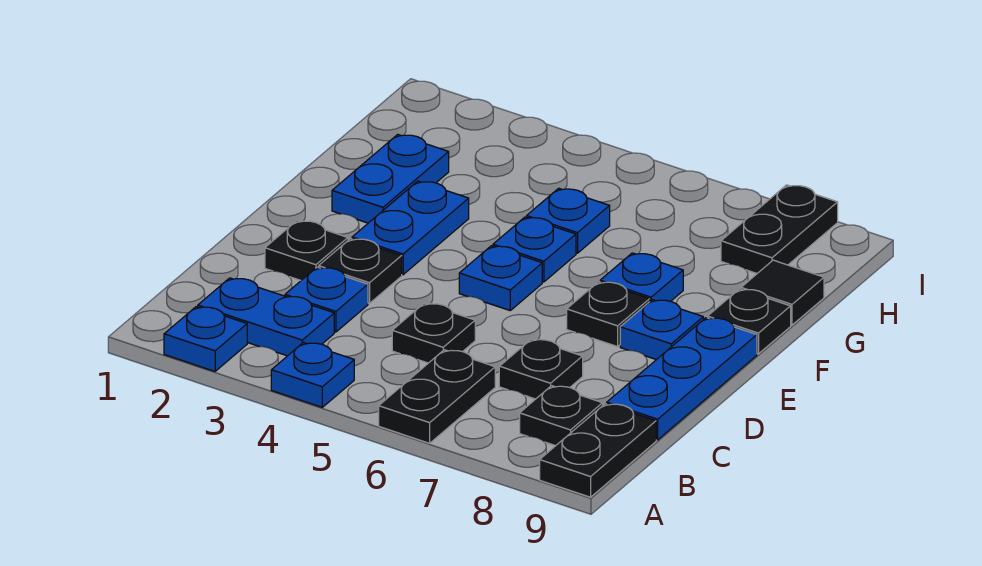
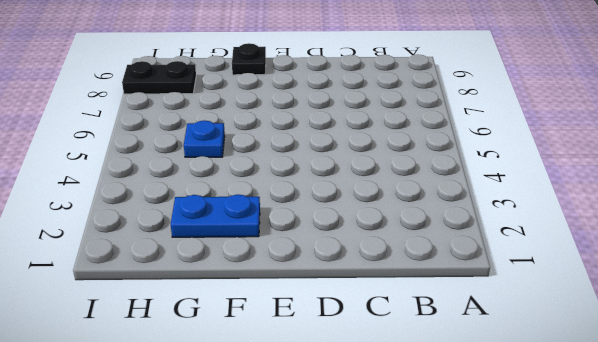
none -> blue plate A2 level 1
none -> blue plate A4 level 1
none -> black plate A6:B6 level 1

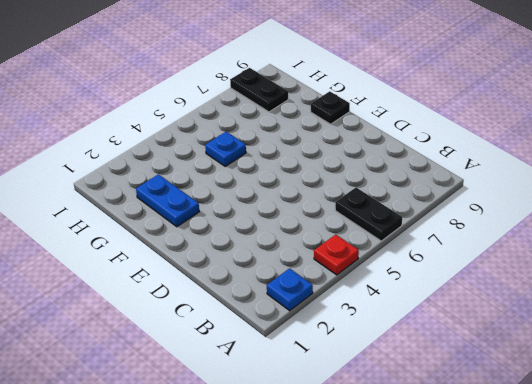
red plate A4 level 1 -> blue plate A4 level 1
none -> black plate A9:B9 level 1
none -> blue plate B2:B3 level 1
none -> black plate B8 level 1

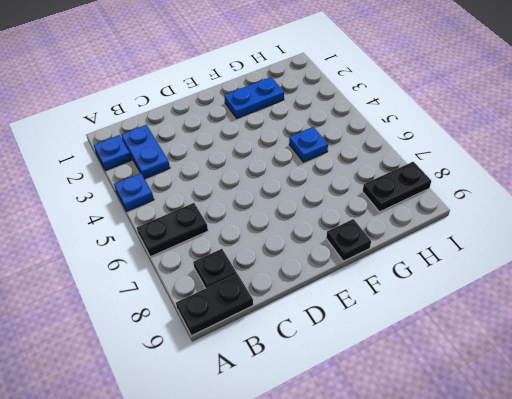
none -> blue plate C3 level 1
none -> black plate C5 level 1
none -> black plate C7 level 1

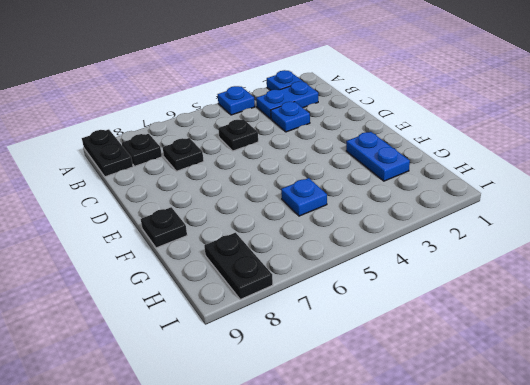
none -> black plate A6:B6 level 1
none -> blue plate C9:E9 level 1
none -> black plate D2 level 1

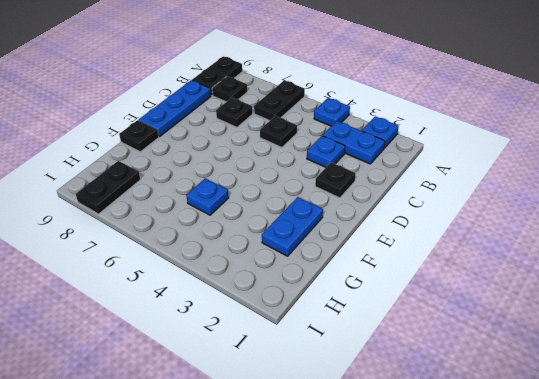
none -> black plate D3 level 1
none -> blue plate E3:F3 level 1
none -> blue plate E5 level 1

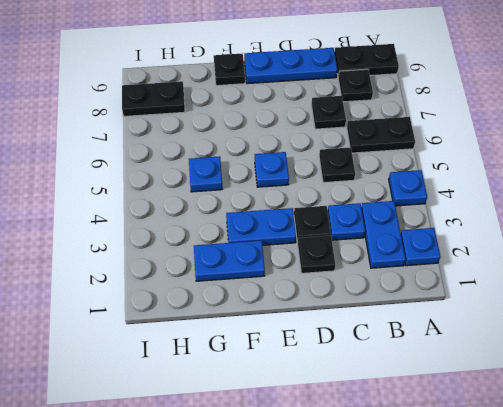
none -> black plate E7 level 1
none -> blue plate E8 level 1
none -> blue plate F5 level 1

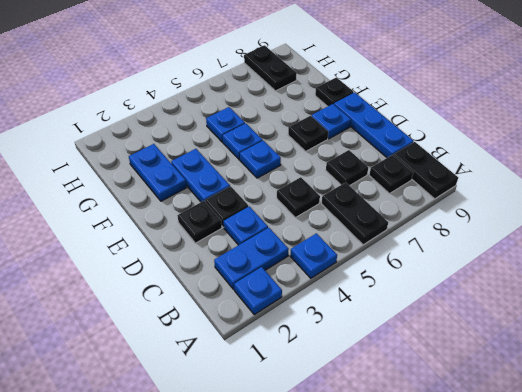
none -> blue plate F7 level 1
none -> black tile G9 level 1

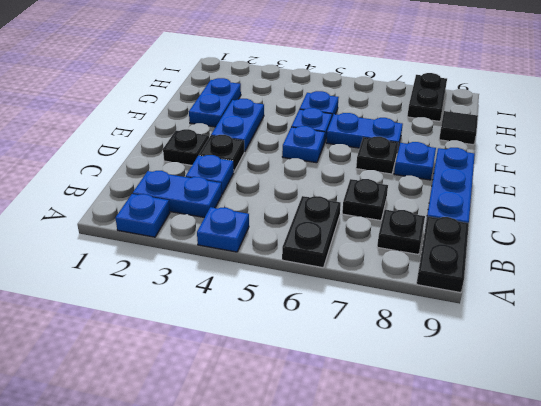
blue plate F6:F7 level 1 -> blue plate F7 level 1
none -> black plate C5 level 1
none -> black plate F9 level 1

